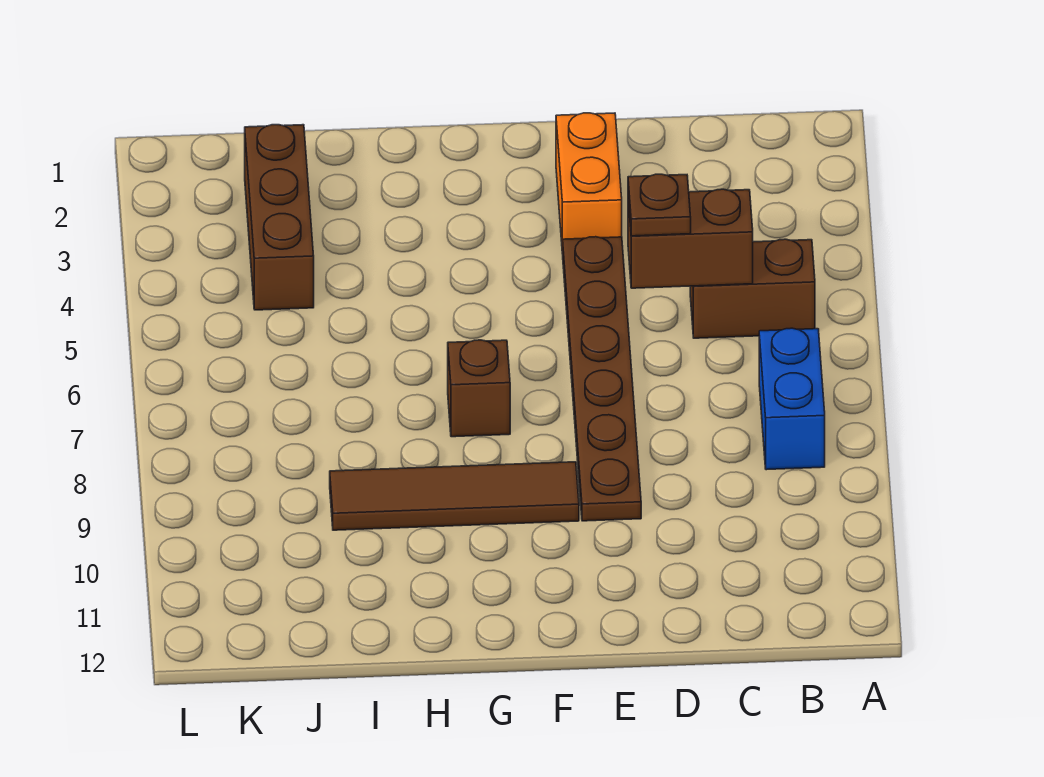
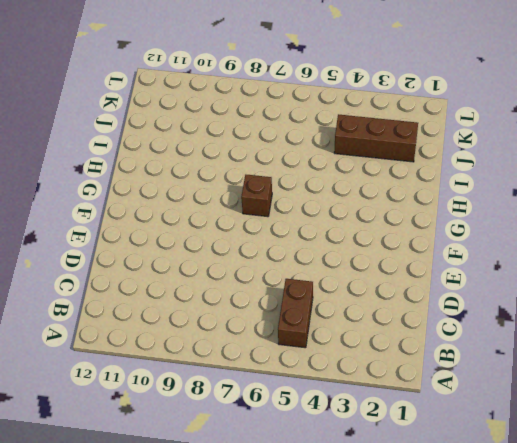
none -> blue brick B7:B8 level 1
none -> orange brick E2:E3 level 1

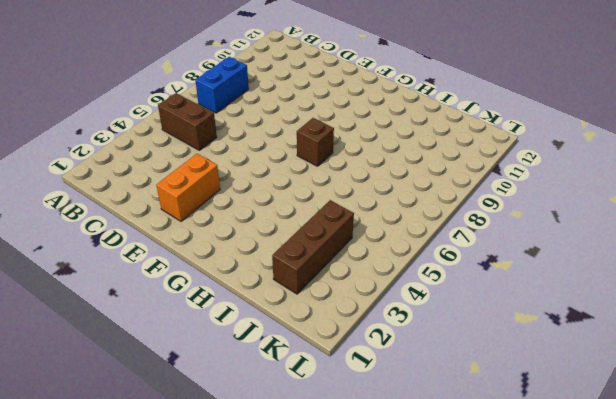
none -> brown plate E4:E9 level 1
none -> brown tile F9:I9 level 1

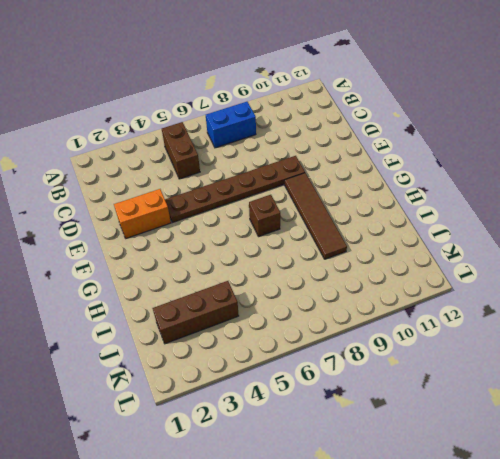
none -> brown brick C5:D5 level 2
none -> brown plate D5 level 3

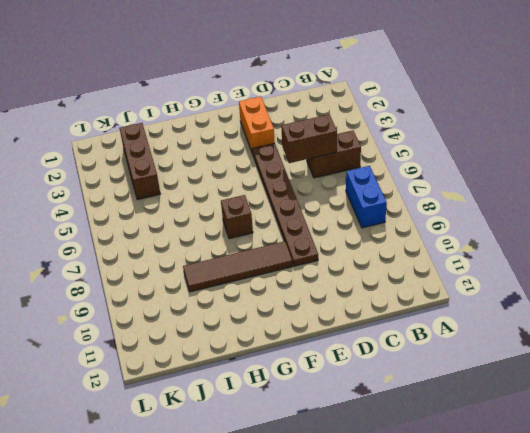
none -> brown plate D5 level 3

